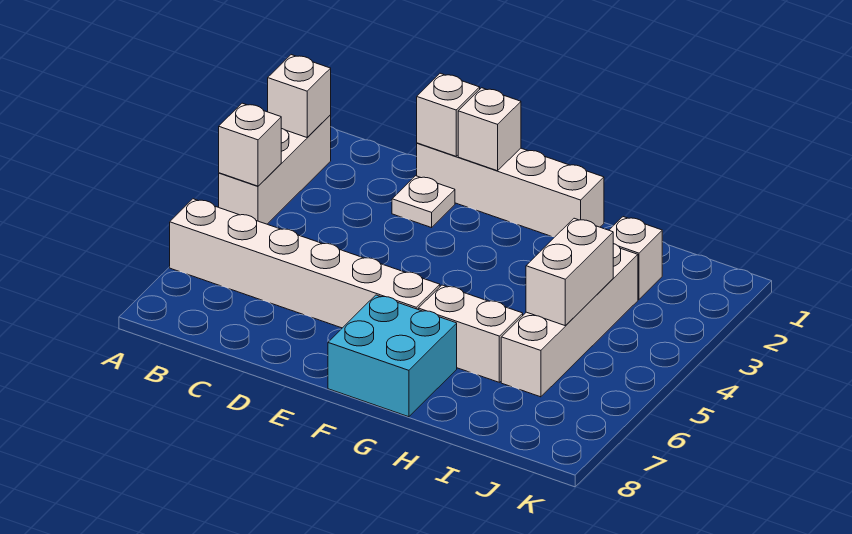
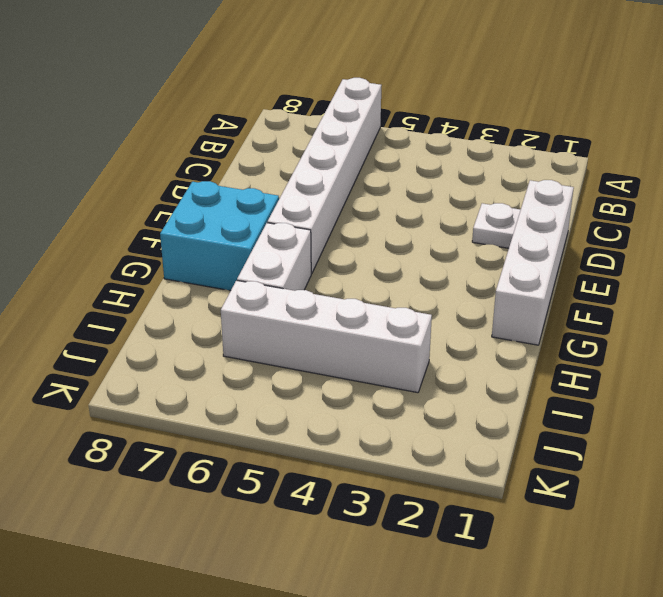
none -> white brick A2:A4 level 1
none -> white brick I2 level 1
none -> white brick A2 level 2

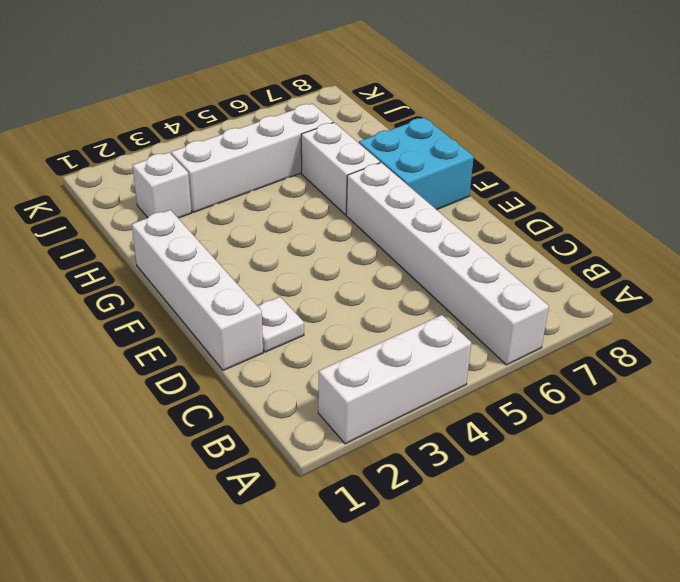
none -> white brick A2 level 2
none -> white brick A4 level 2
none -> white brick D1 level 2

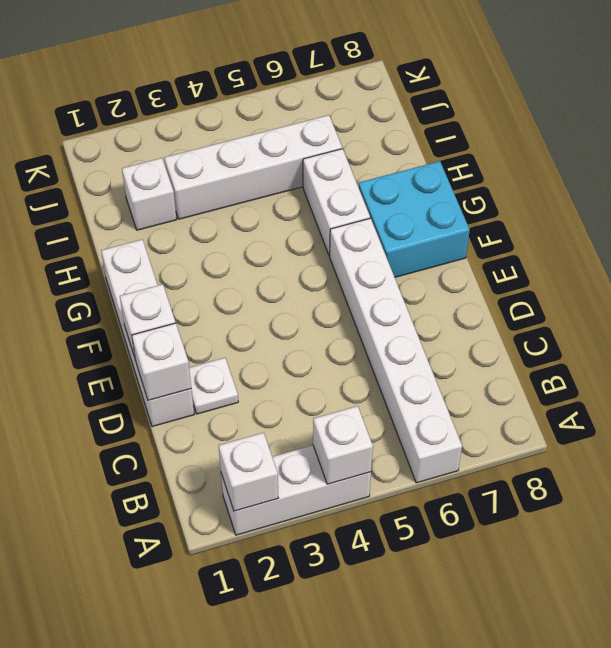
none -> white brick I4:I5 level 2

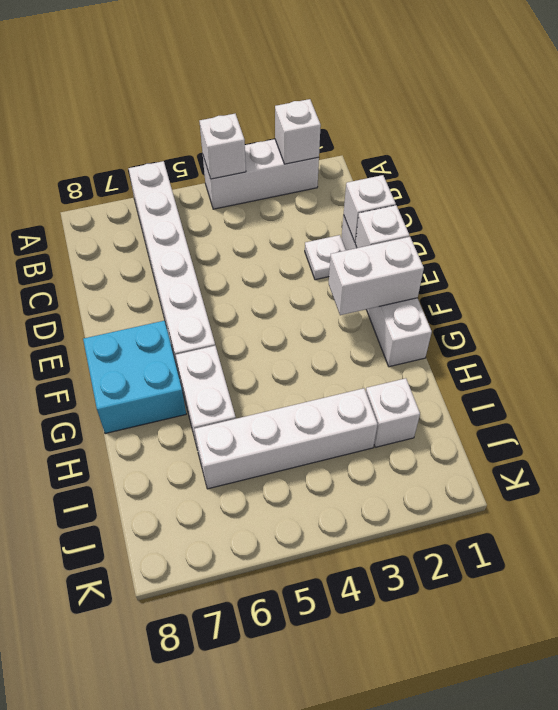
white brick F1:F2 level 2 -> white brick I4:I5 level 2

